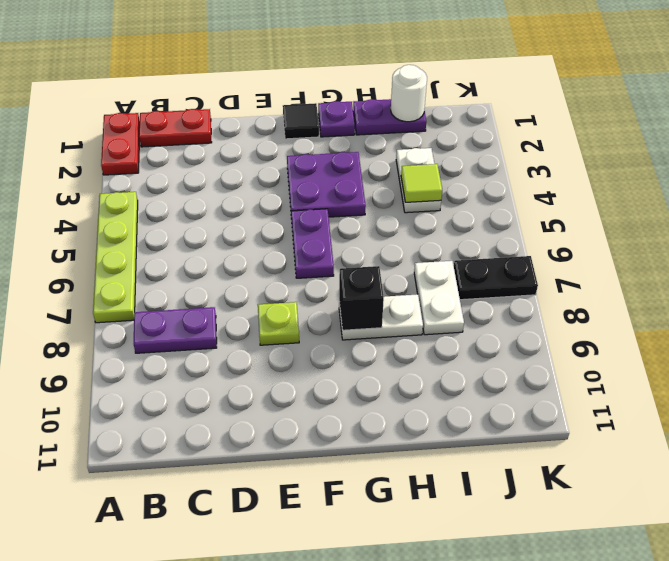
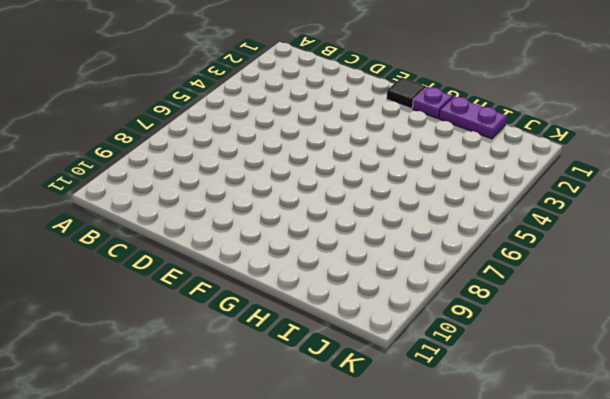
none -> red plate A1:A2 level 1
none -> lime plate A4:A7 level 1
none -> red plate B1:C1 level 1

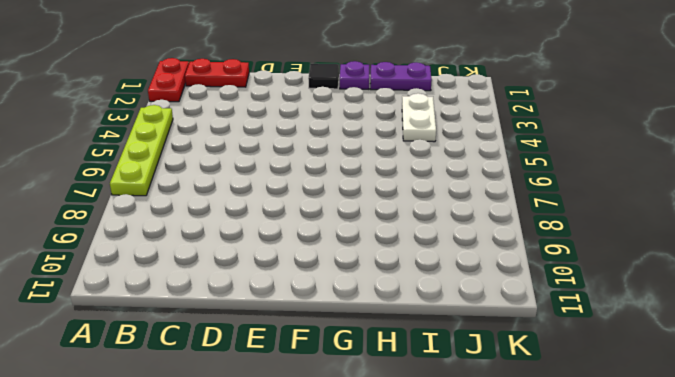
none -> purple plate B8:C8 level 1
none -> lime plate E8 level 1
none -> purple plate F3:G4 level 1

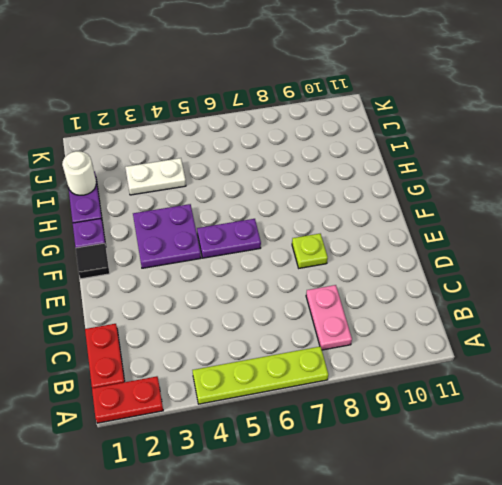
pink plate B8:C8 level 1 -> purple plate B8:C8 level 1
none -> white plate G8:H8 level 1
none -> white plate I7:I8 level 1
none -> black plate J7:K7 level 1

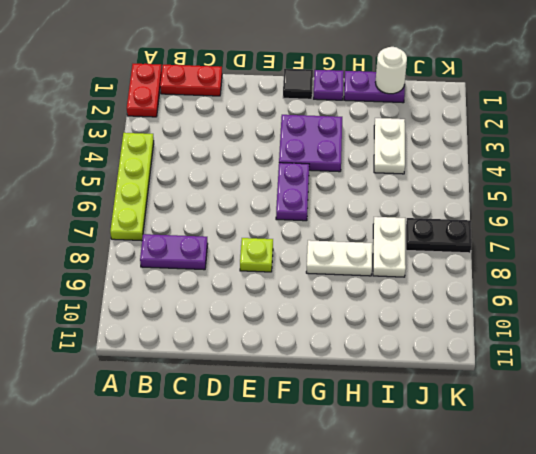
none -> black brick G8 level 2
none -> lime tile I4 level 2

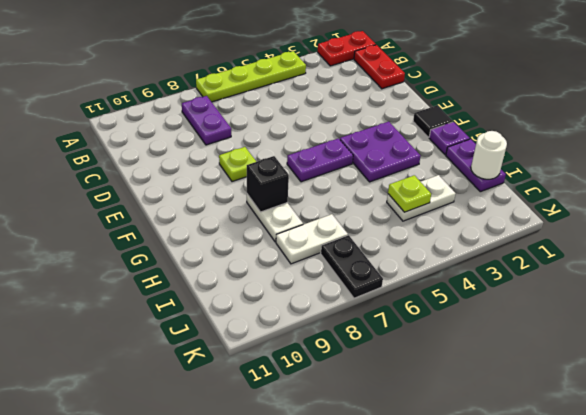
lime plate I4 level 2 -> lime tile I4 level 2

